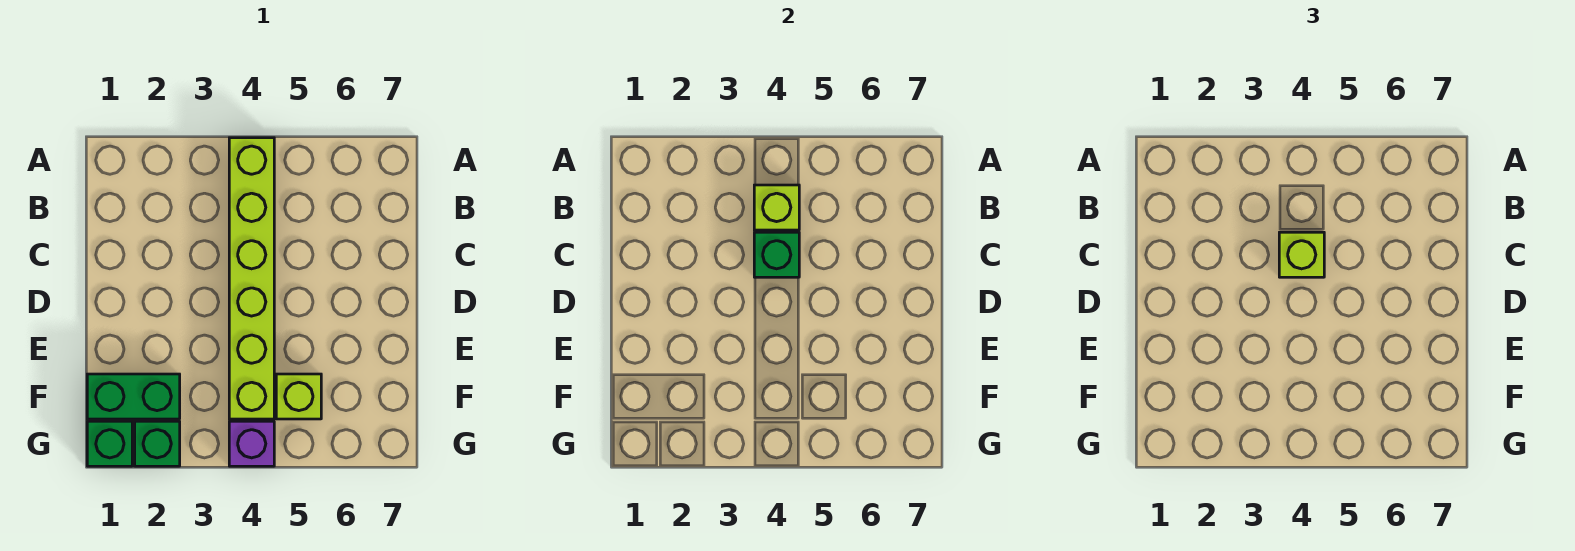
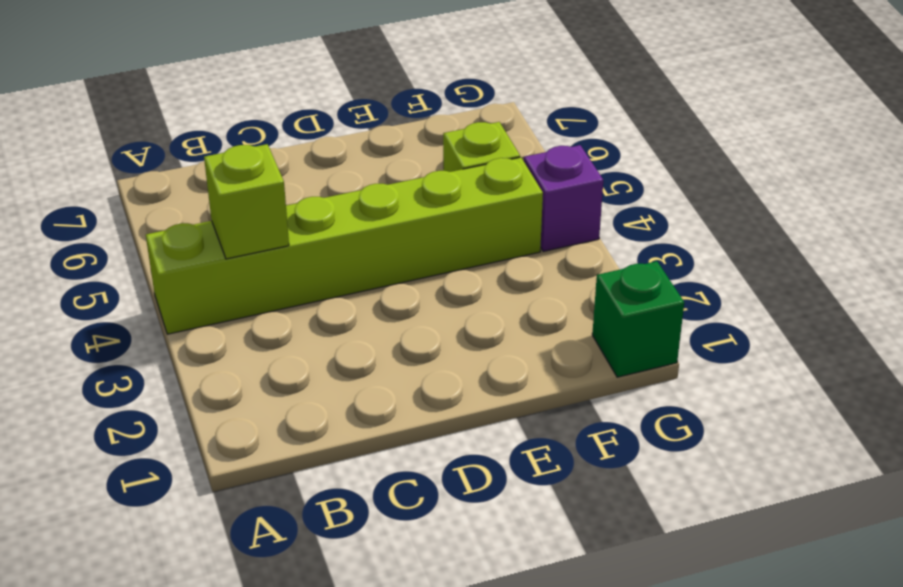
none -> green brick F1:F2 level 1
none -> green brick G2 level 1

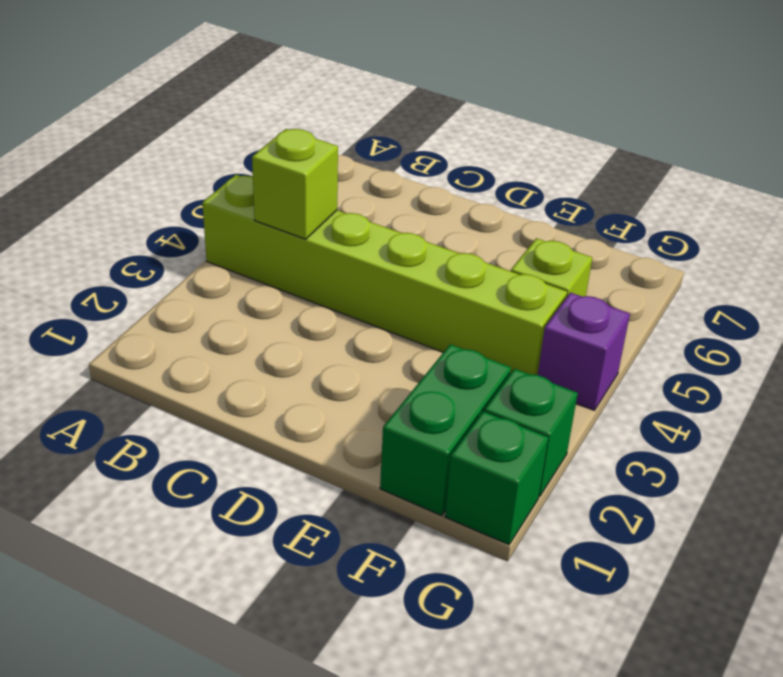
none -> green brick C4 level 2
none -> lime brick C4 level 3

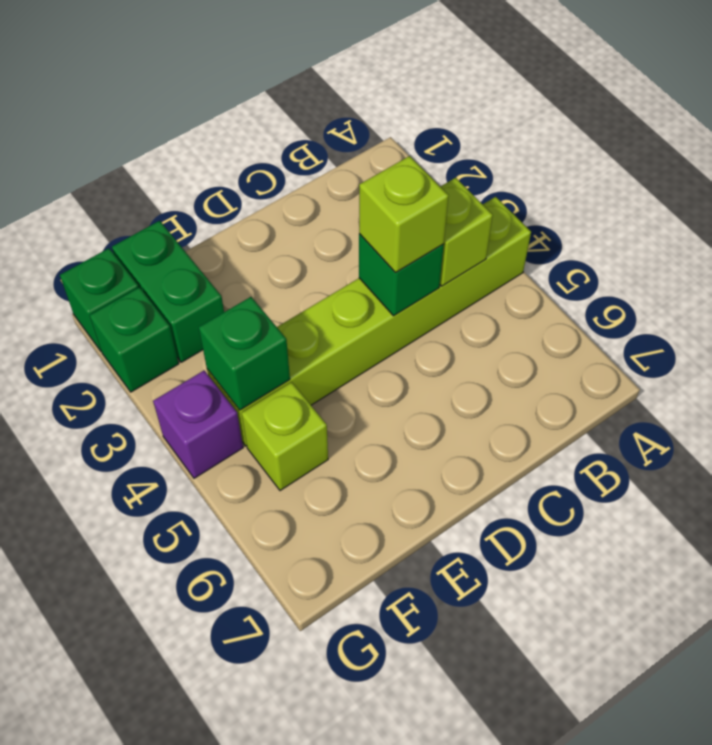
green brick F4 level 2 -> none

